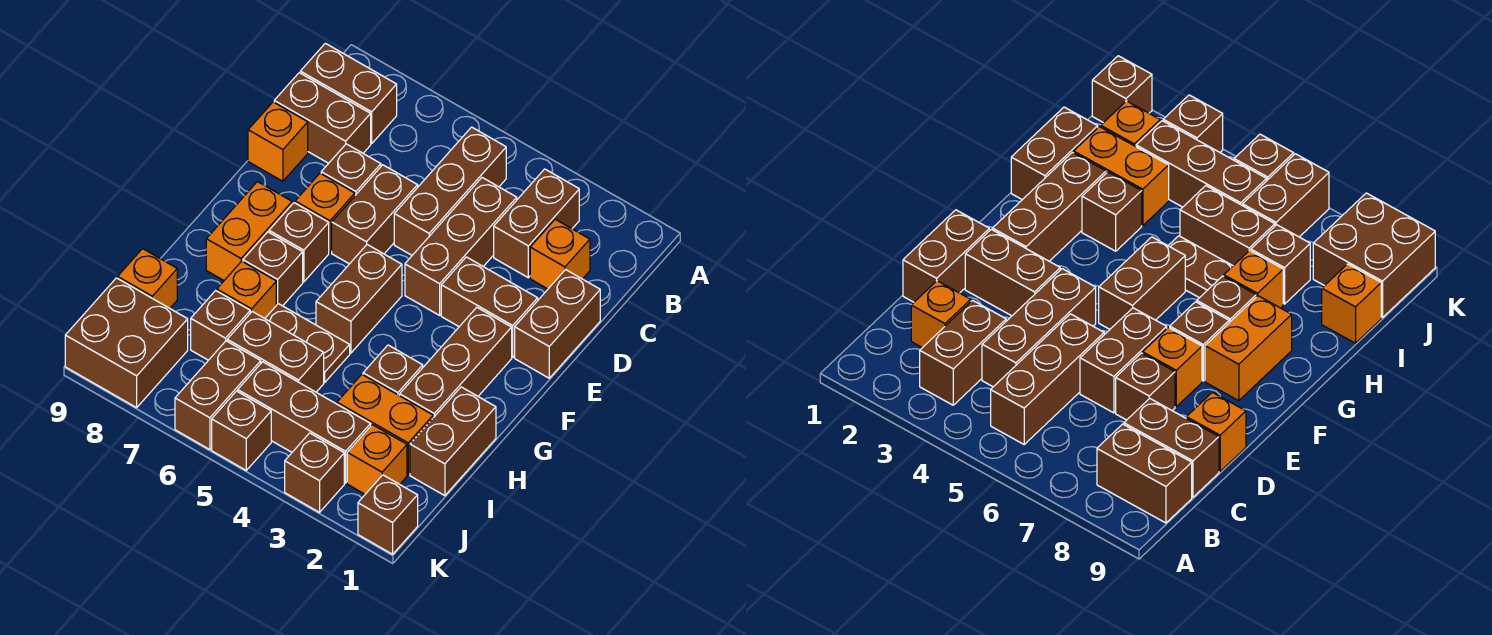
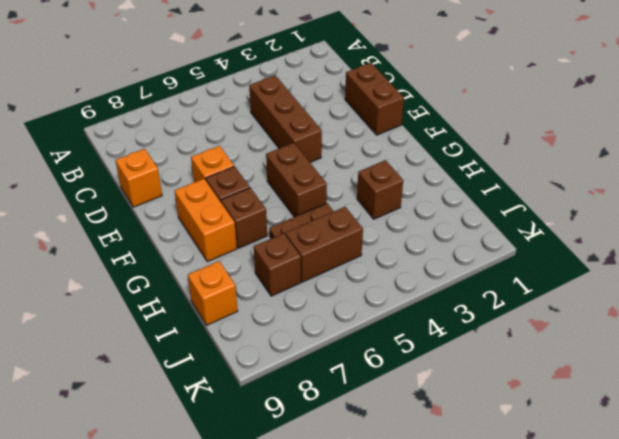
none -> brown brick B3:C3 level 1
none -> brown brick B5:D5 level 1
none -> brown brick B8:B9 level 1
none -> orange brick C2 level 1

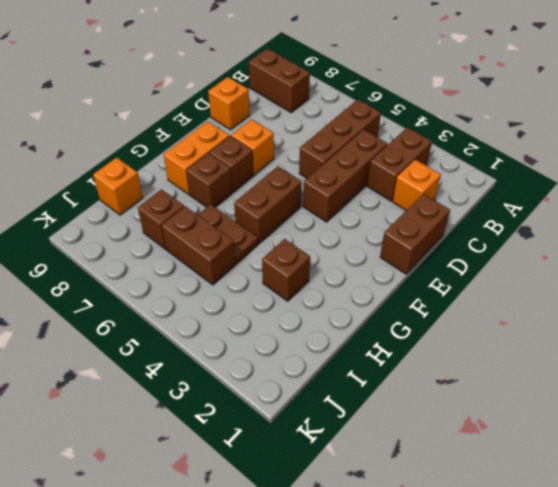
none -> brown brick C8:C9 level 1
none -> brown brick D6:E6 level 1
none -> brown brick D7 level 1
none -> brown brick E2:E3 level 1

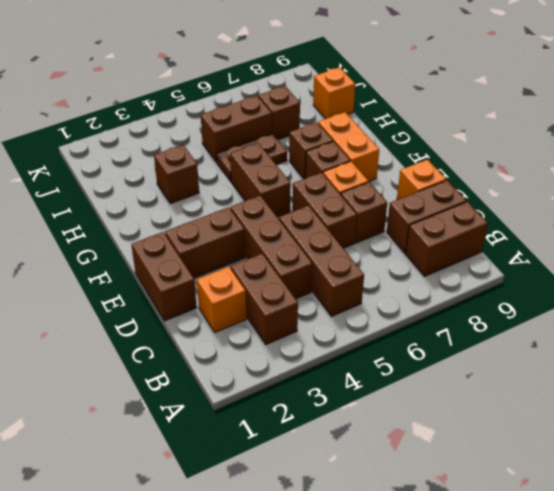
none -> brown brick F2:H2 level 1
none -> brown brick H1:I1 level 1
none -> orange brick H7 level 1
none -> orange brick I2:I3 level 1

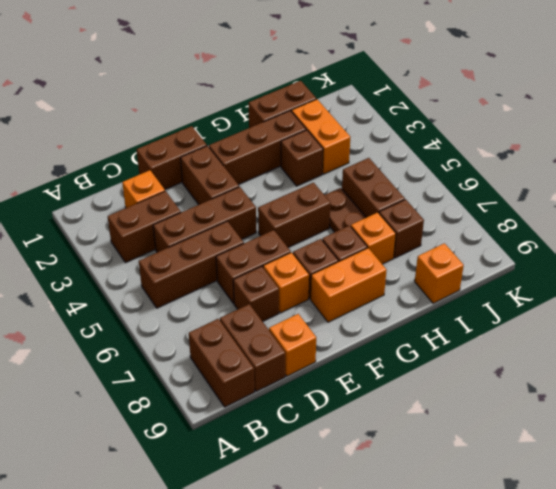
none -> orange brick J2 level 1
none -> brown brick J3:J5 level 1
none -> brown brick J6:K6 level 1
none -> brown brick J8:K9 level 1

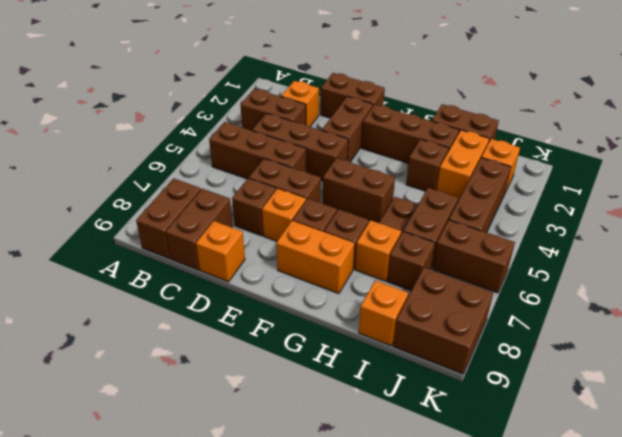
none -> brown brick K1 level 1
none -> brown brick K3 level 1
none -> brown brick K5 level 1

